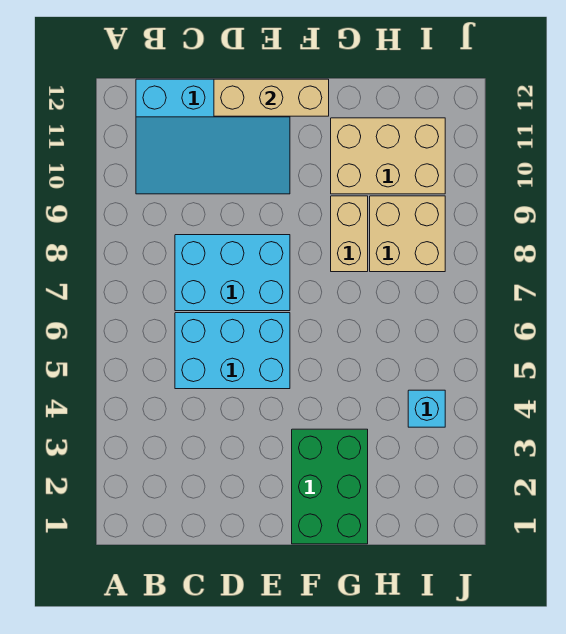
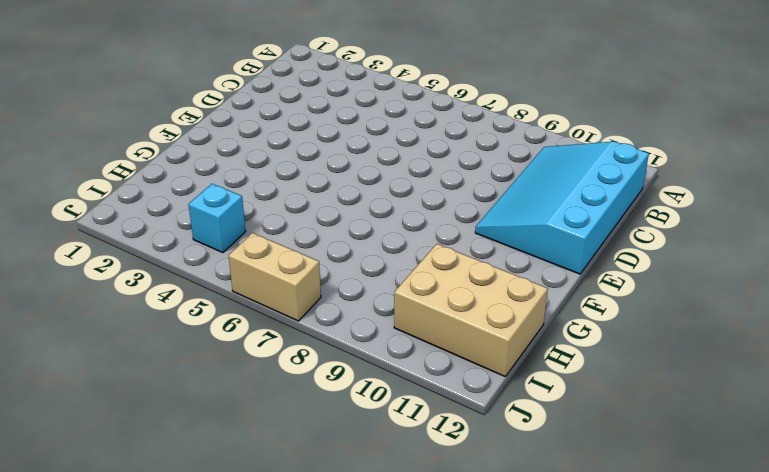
tan brick H10:I12 level 1 -> tan brick G10:I11 level 1
tan brick J6:J7 level 1 -> tan brick G8:G9 level 1
none -> cyan brick C5:E6 level 1
none -> cyan brick C7:E8 level 1

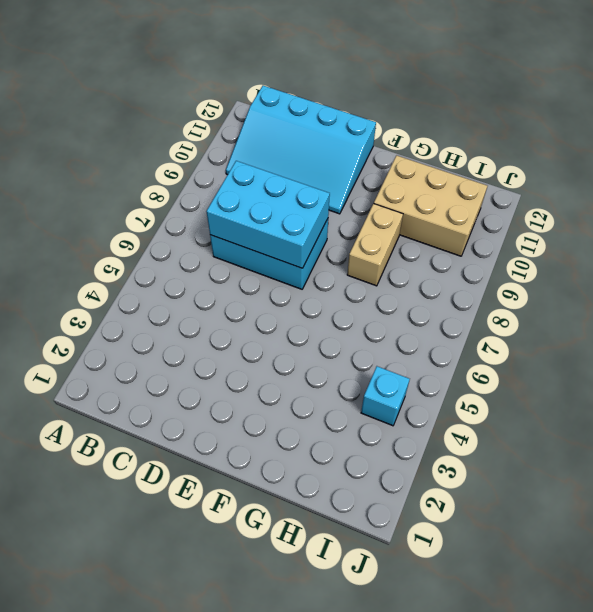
cyan brick C7:E8 level 2 -> cyan brick C5:E6 level 1
none -> green brick F1:G3 level 1
none -> tan brick H8:I9 level 1

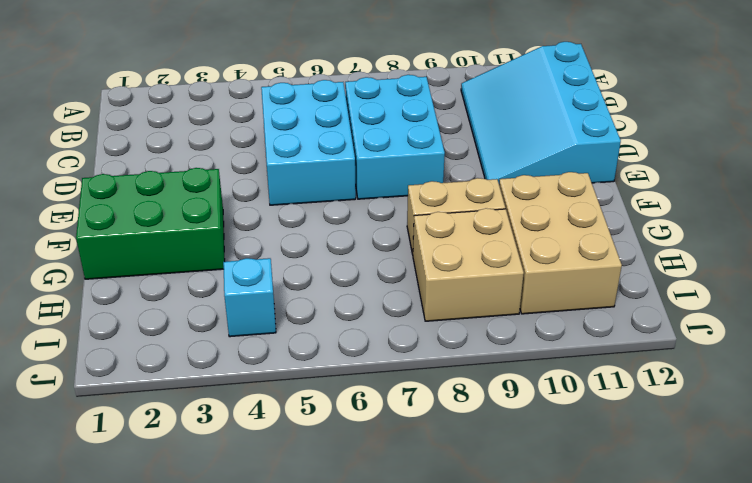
none -> tan brick D12:F12 level 2

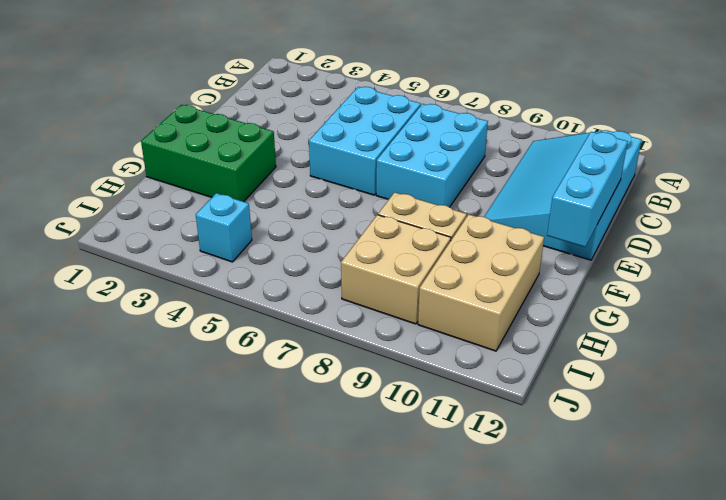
cyan brick D12:F12 level 2 -> tan brick D12:F12 level 2

